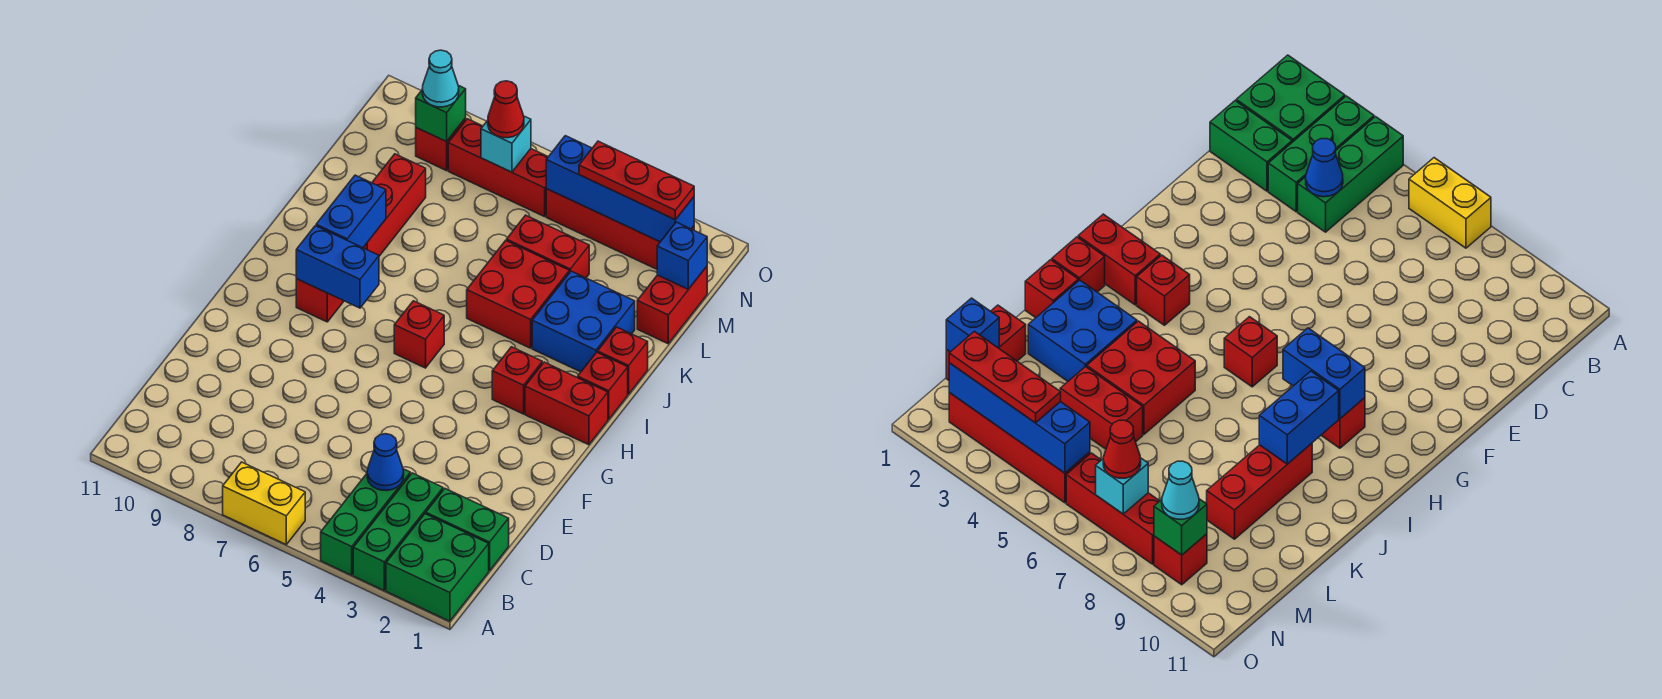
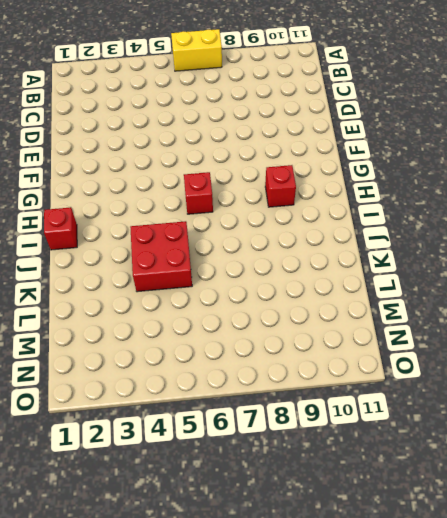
none -> green brick A1:B2 level 1
none -> green brick A3:C3 level 1
none -> green brick A4:C4 level 1

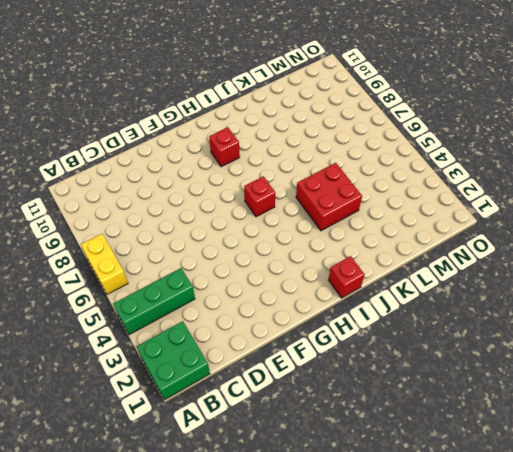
none -> green brick A3:C3 level 1
none -> green brick C1:C2 level 1
none -> red brick H1:H2 level 1

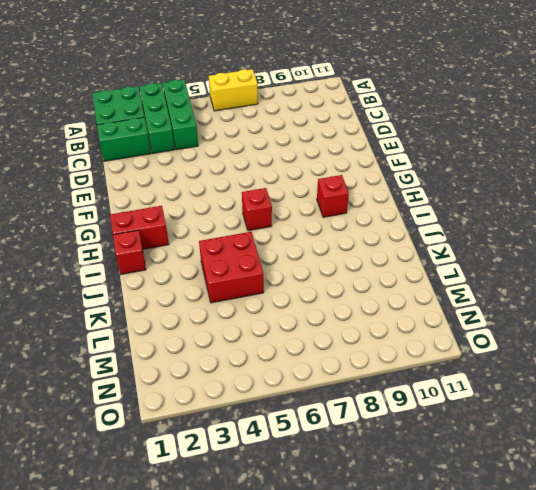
none -> red brick H3 level 1
none -> red brick J1 level 1
none -> blue brick J2:K3 level 1

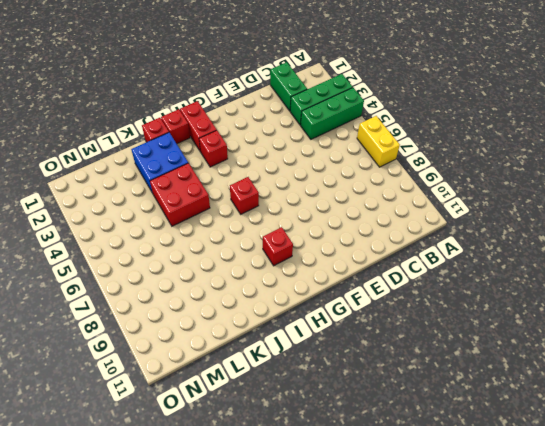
none -> green brick A1:B2 level 1
none -> red brick J9:L9 level 1
none -> red brick L1:M1 level 1

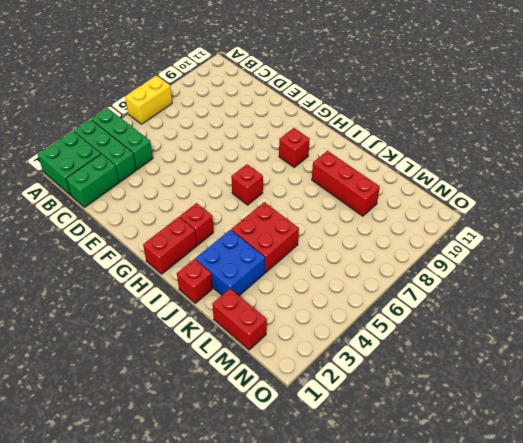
none -> red brick I1 level 1
none -> red brick L4:L5 level 1
none -> red brick N2:N5 level 1

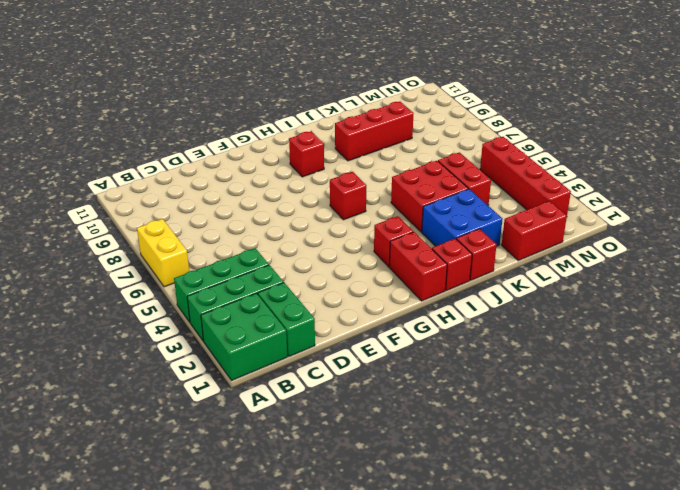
none -> red brick N6:N8 level 1
none -> red brick N9 level 1
none -> blue cone C4 level 2

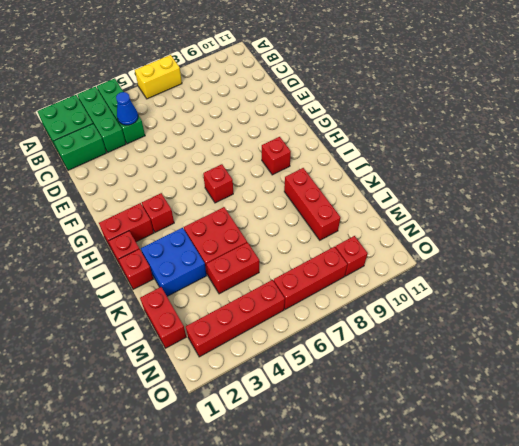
none -> blue brick H8:H9 level 2
none -> blue brick I9:J9 level 2
none -> blue brick M1 level 2

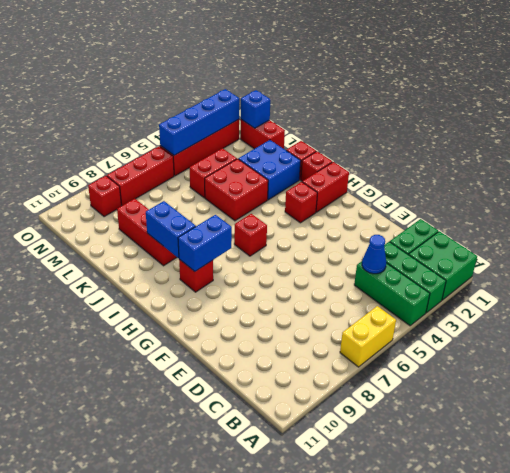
none -> cyan brick N7 level 2
none -> green brick N9 level 2
none -> red plate N2:N4 level 3

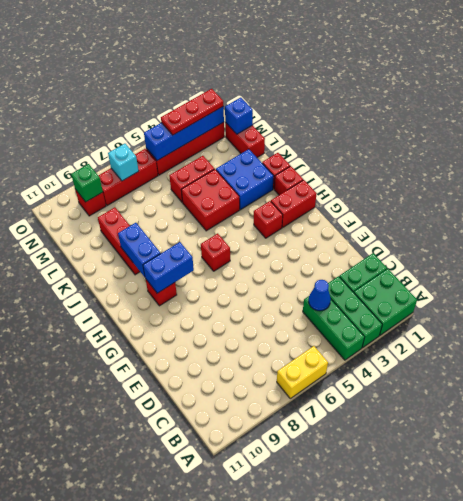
none -> red cone N7 level 3
none -> cyan cone N9 level 3

